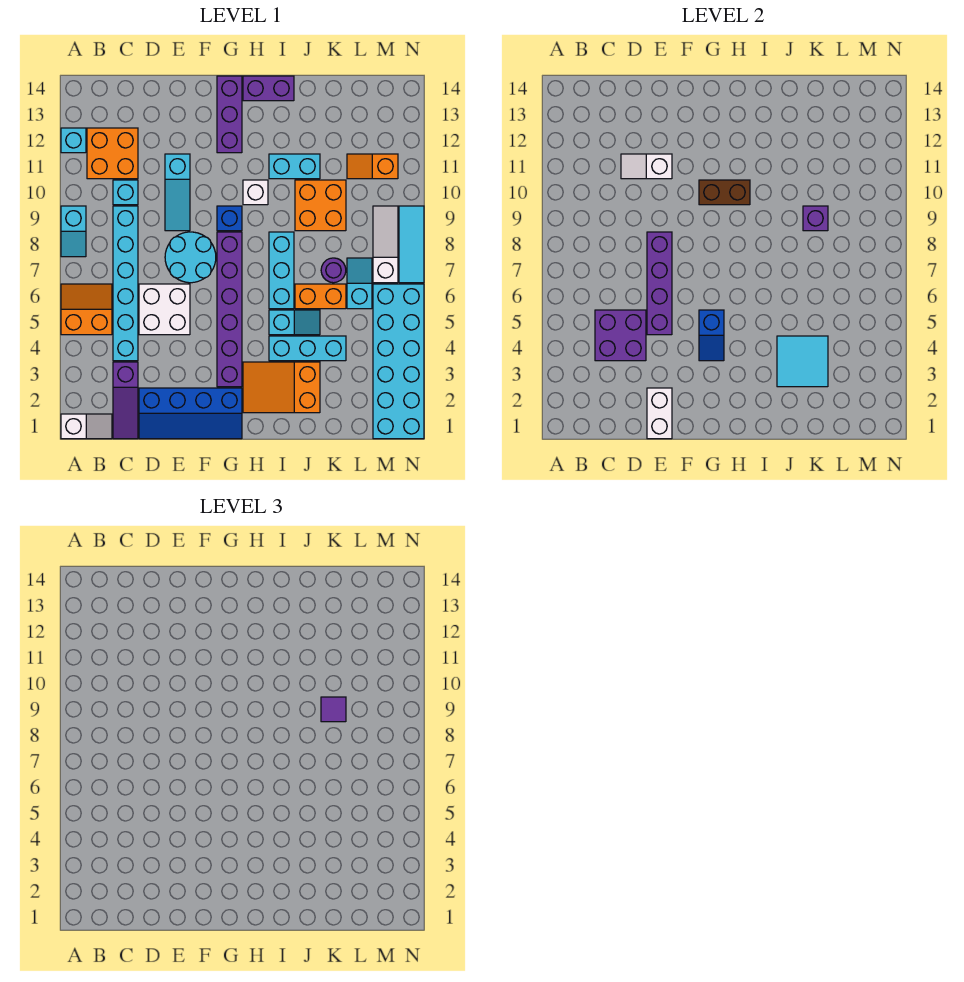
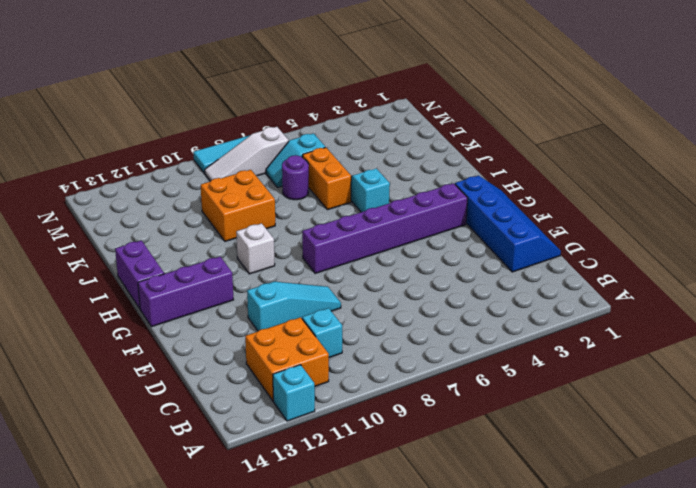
none -> white slope A1:B1 level 1 top A
none -> orange slope A5:B6 level 1 top 5
none -> cyan slope A8:A9 level 1 top 9
none -> purple slope C1:C3 level 1 top 3

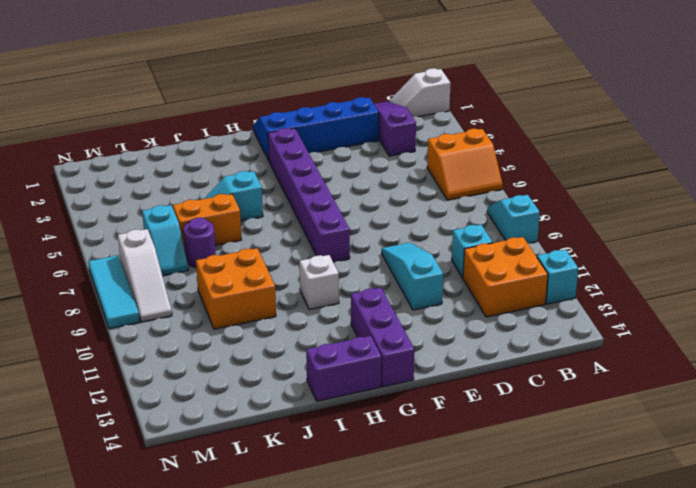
none -> cyan brick C4:C9 level 1
none -> white brick D5:E6 level 1
none -> cyan round brick E7:F8 level 1
none -> blue brick G9 level 1

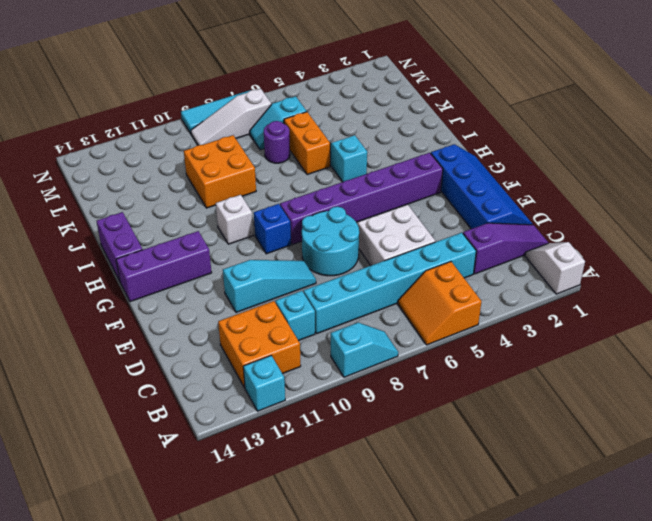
none -> orange slope H2:J3 level 1 top J
none -> cyan brick I4:K4 level 1
none -> cyan brick I6:I8 level 1
none -> cyan brick I11:J11 level 1

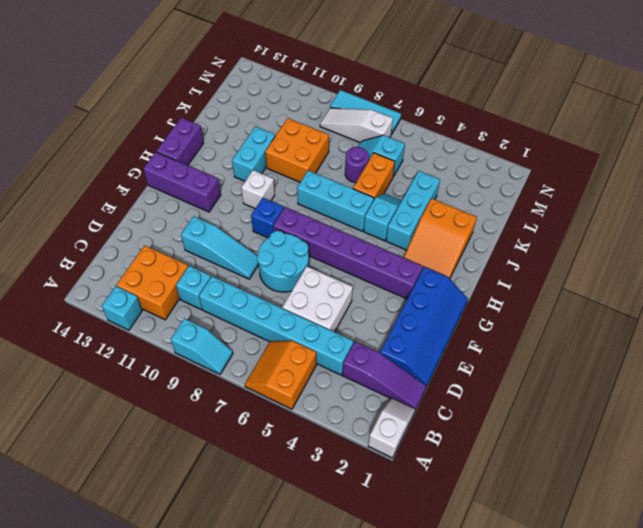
none -> orange slope L11:M11 level 1 top M
none -> cyan brick M1:N6 level 1
none -> purple brick C4:D5 level 2
none -> white slope D11:E11 level 2 top E

